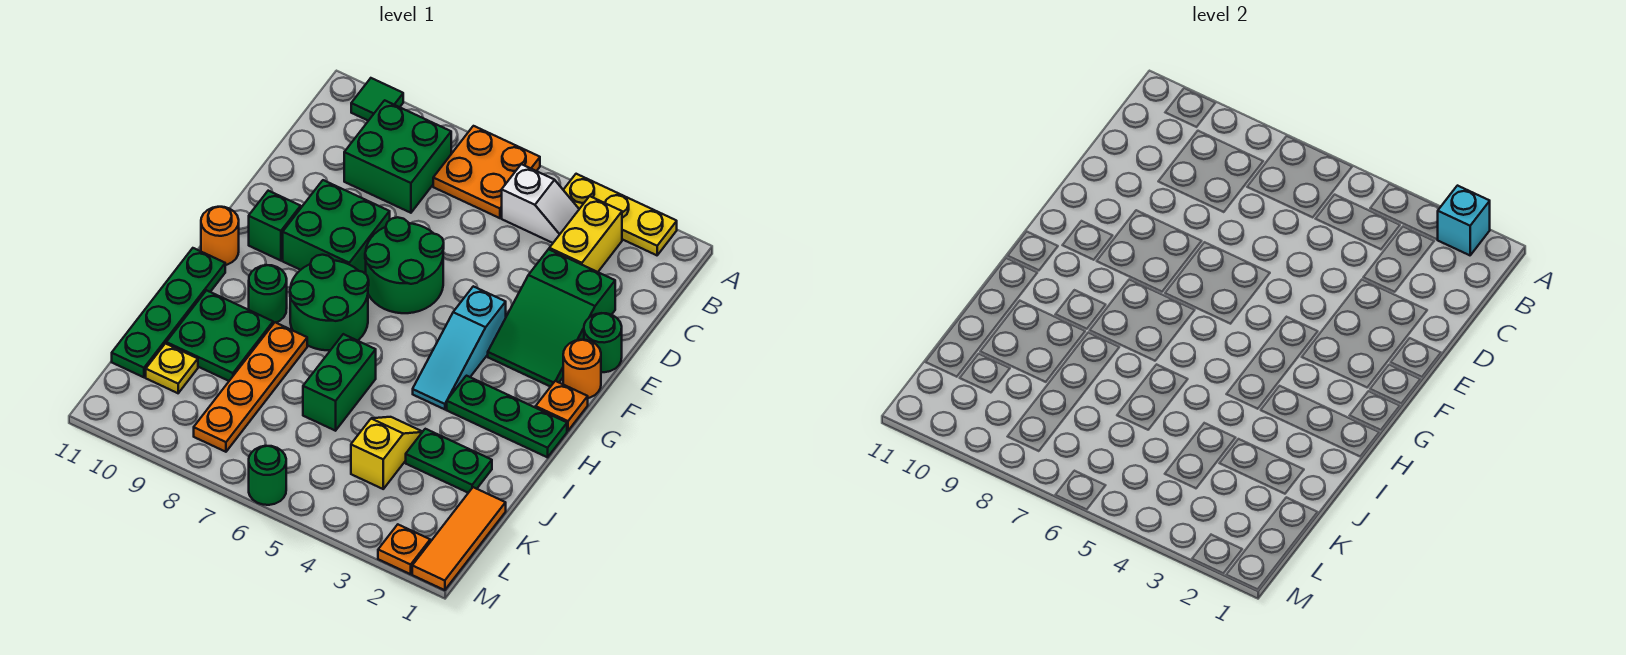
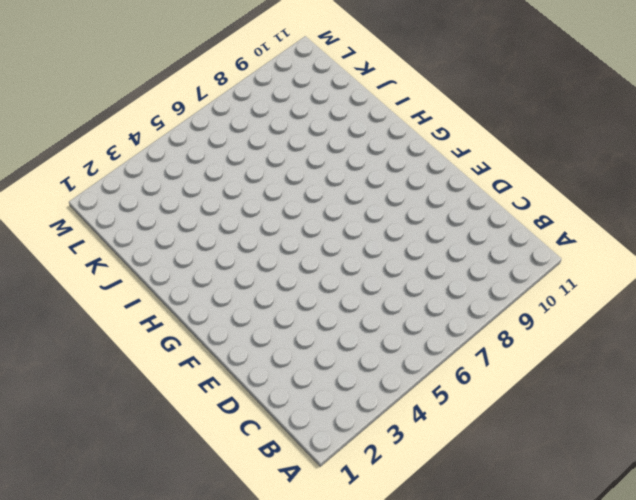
none -> yellow plate A2:A4 level 1
none -> orange plate A6:B7 level 1
none -> green tile A10 level 1

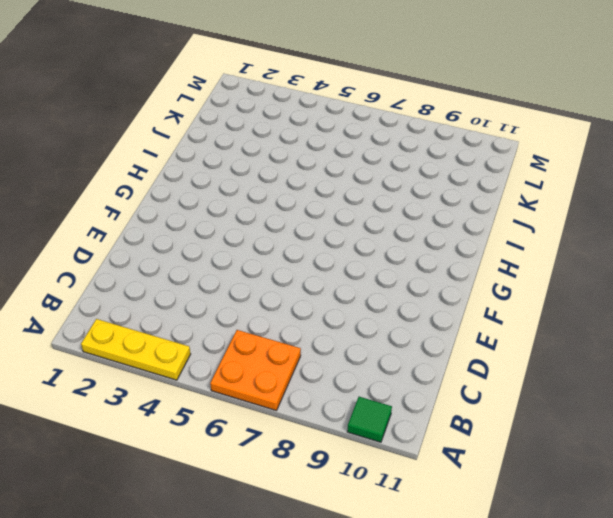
none -> yellow brick B3:C3 level 1
none -> white slope B4:B5 level 1 top 5
none -> green brick B8:C9 level 1

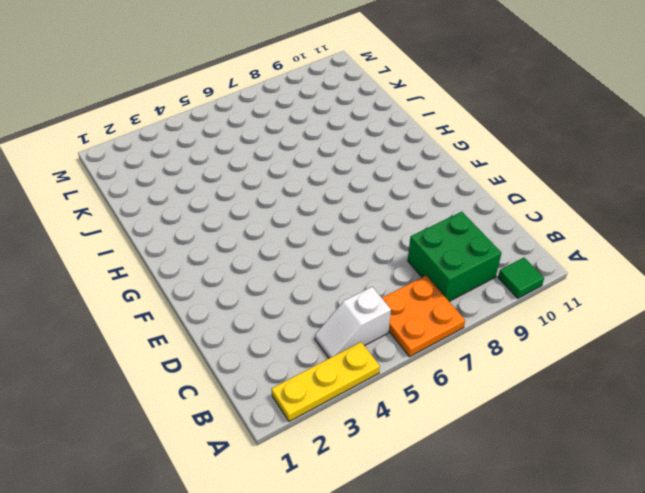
none -> yellow brick B3:C3 level 1
none -> green slope D2:F3 level 1 top D
none -> green round brick E1 level 1

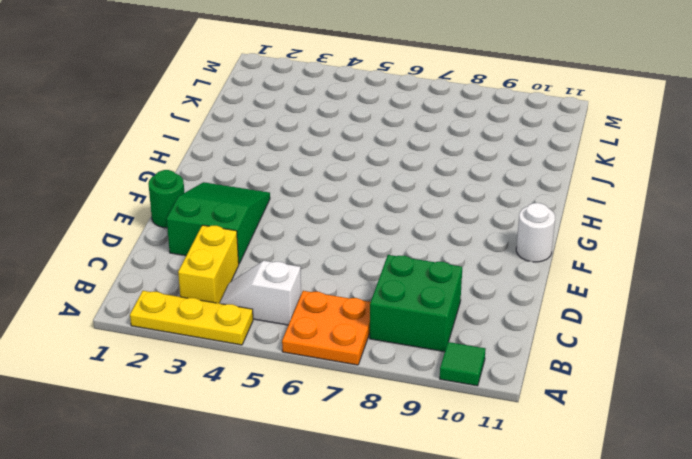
white round brick F11 level 1 -> none
none -> green round brick E6:F7 level 1
none -> green brick E8:F9 level 1
none -> orange round brick F1 level 1

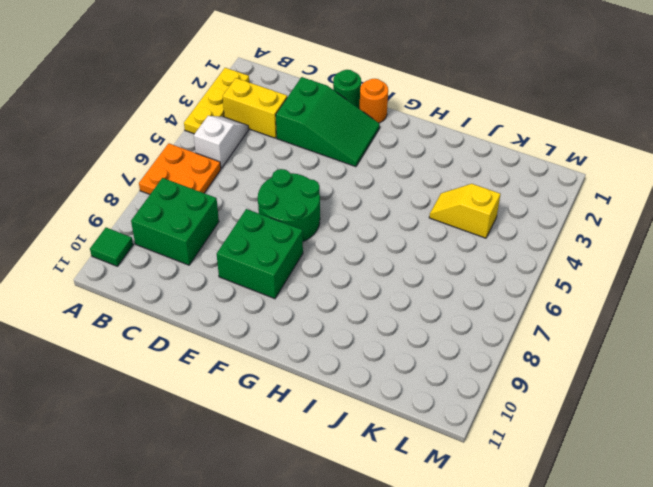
none -> cyan slope F4:H4 level 1 top F
none -> green brick F10 level 1
none -> orange plate G1 level 1

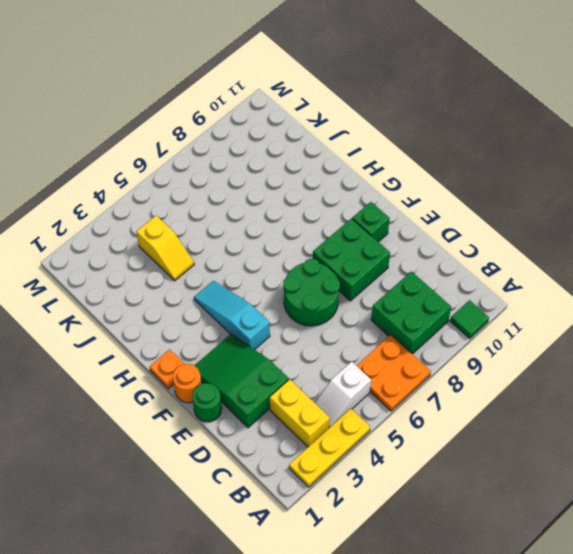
none -> green round brick G7:H8 level 1
none -> orange round brick G11 level 1
none -> green plate H1:H3 level 1

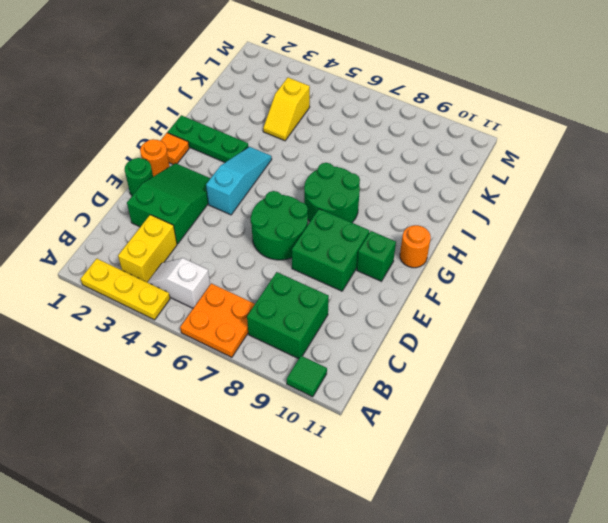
none -> green round brick H9 level 1
none -> green plate H11:K11 level 1
none -> green brick I6:J6 level 1

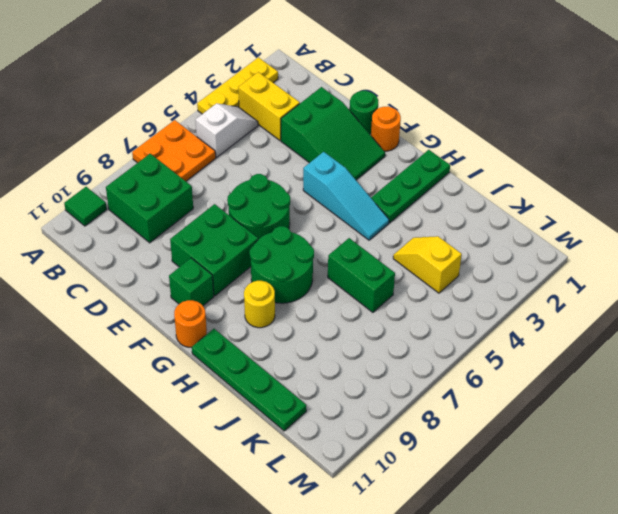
yellow round brick H9 level 1 -> green round brick H9 level 1
none -> orange plate G1 level 1
none -> orange plate I8:L8 level 1
none -> green plate I9:J10 level 1

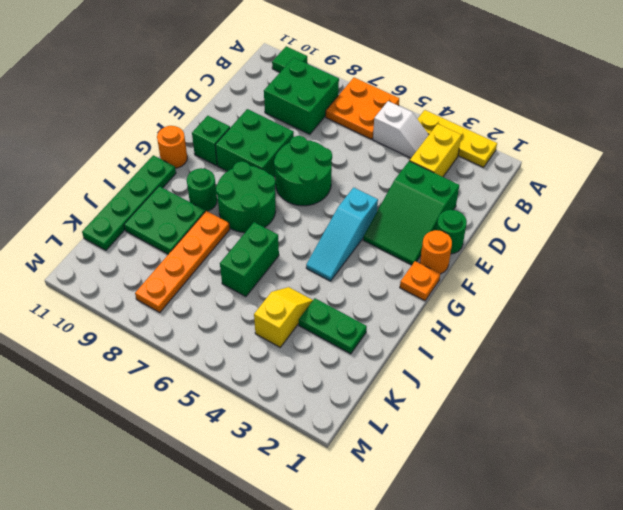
none -> green plate H1:H3 level 1
none -> orange tile K1:M1 level 1
none -> yellow plate K10 level 1

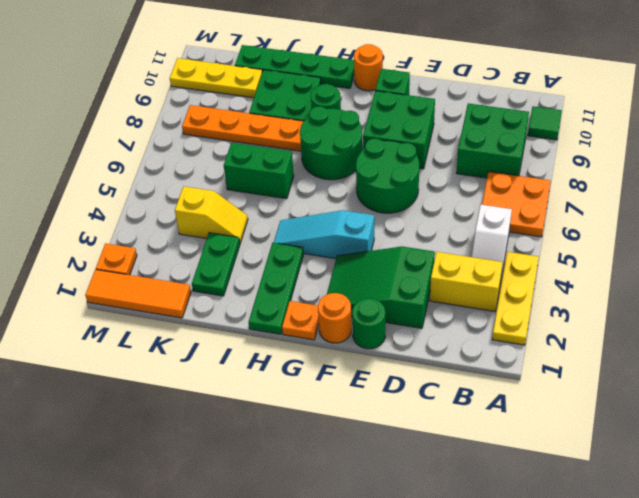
yellow plate K10:M10 level 1 -> yellow plate K10 level 1
none -> green round brick M6 level 1
none -> cyan brick A2 level 2

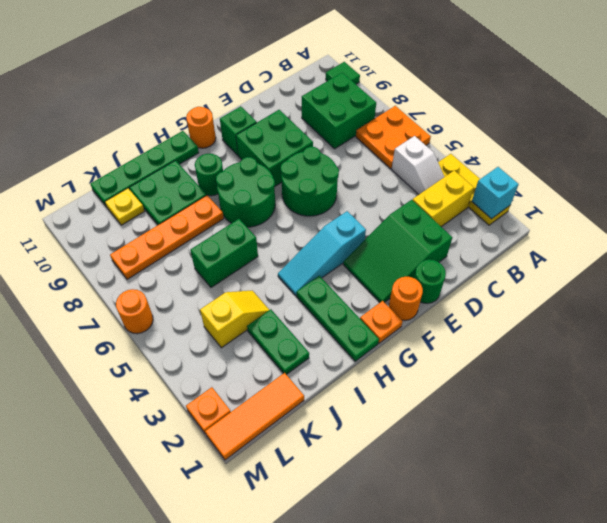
orange round brick M6 level 1 -> green round brick M6 level 1

